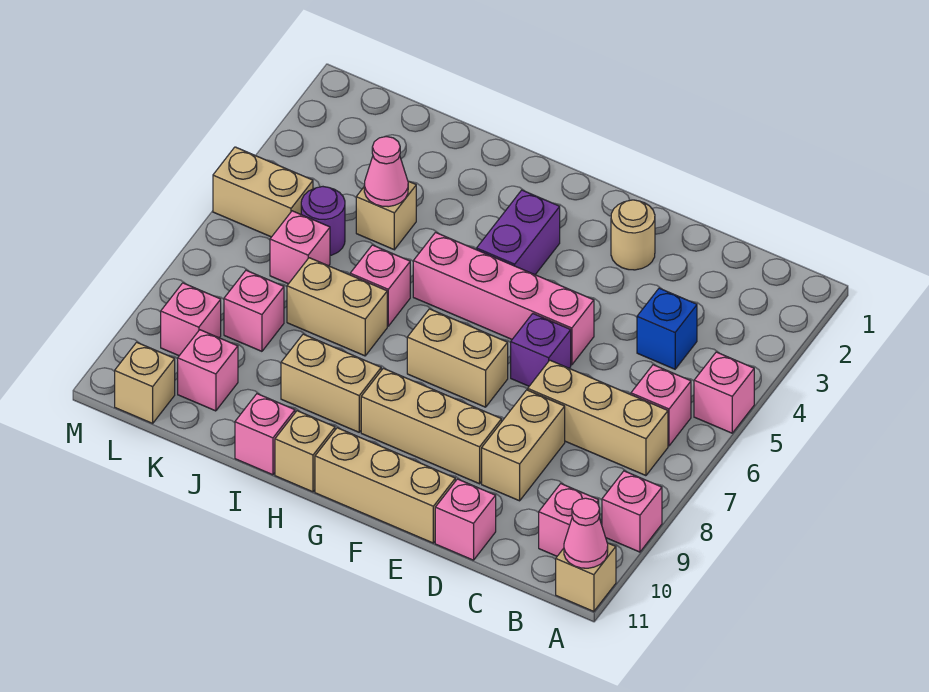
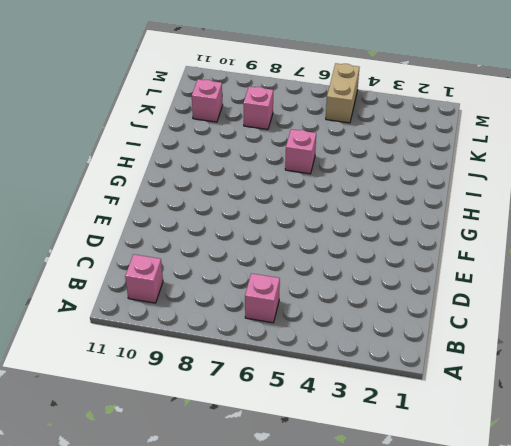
none -> pink brick A5 level 1
none -> pink brick A9 level 1
none -> tan brick A11 level 1
none -> tan brick B7:D7 level 1

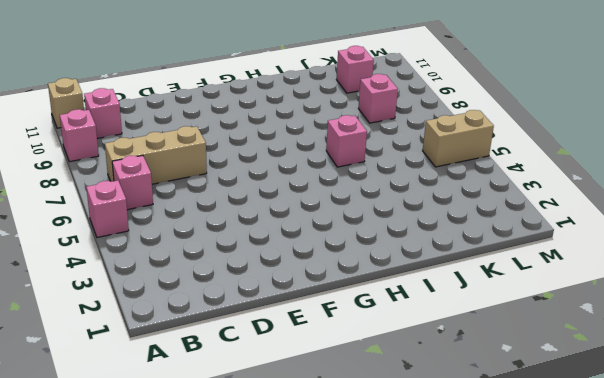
none -> blue brick C4 level 1
none -> tan brick D8:D9 level 1
none -> pink brick D11 level 1
none -> tan round brick E2 level 1

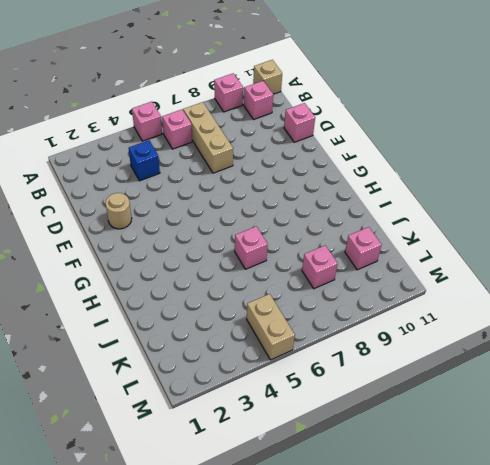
none -> tan brick D8:D9 level 1
none -> pink brick E5:H5 level 1
none -> purple brick E6 level 1
none -> tan brick E9:G9 level 1

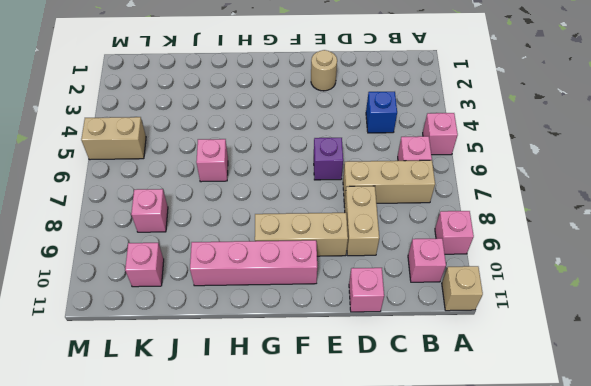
pink brick F10:I10 level 1 -> pink brick E5:H5 level 1
none -> tan brick E11:G11 level 1
none -> tan brick F7:G7 level 1
none -> purple brick G3:G4 level 1
none -> tan brick H9:I9 level 1

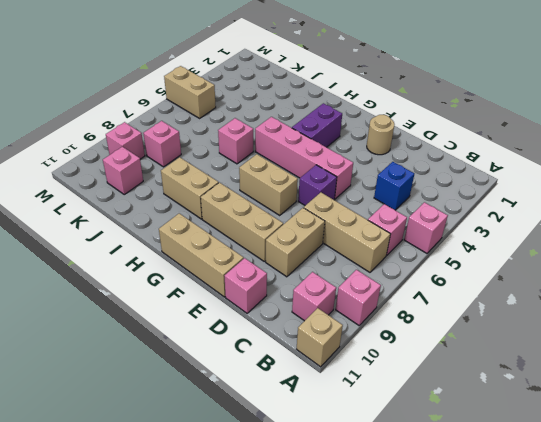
none -> tan brick H11 level 1
none -> tan brick I7:J7 level 1
none -> pink brick I11 level 1
none -> tan brick J4 level 1

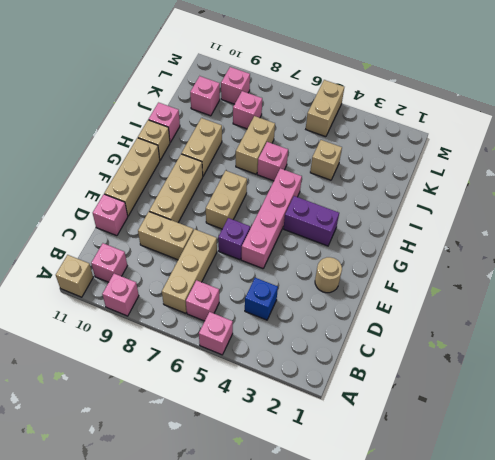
none -> purple round brick K5 level 1
none -> pink brick K6 level 1
none -> tan brick L11 level 1
none -> pink cone A11 level 2

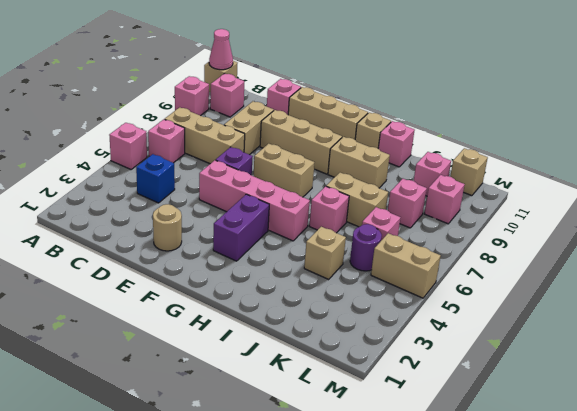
none -> pink cone J4 level 2

